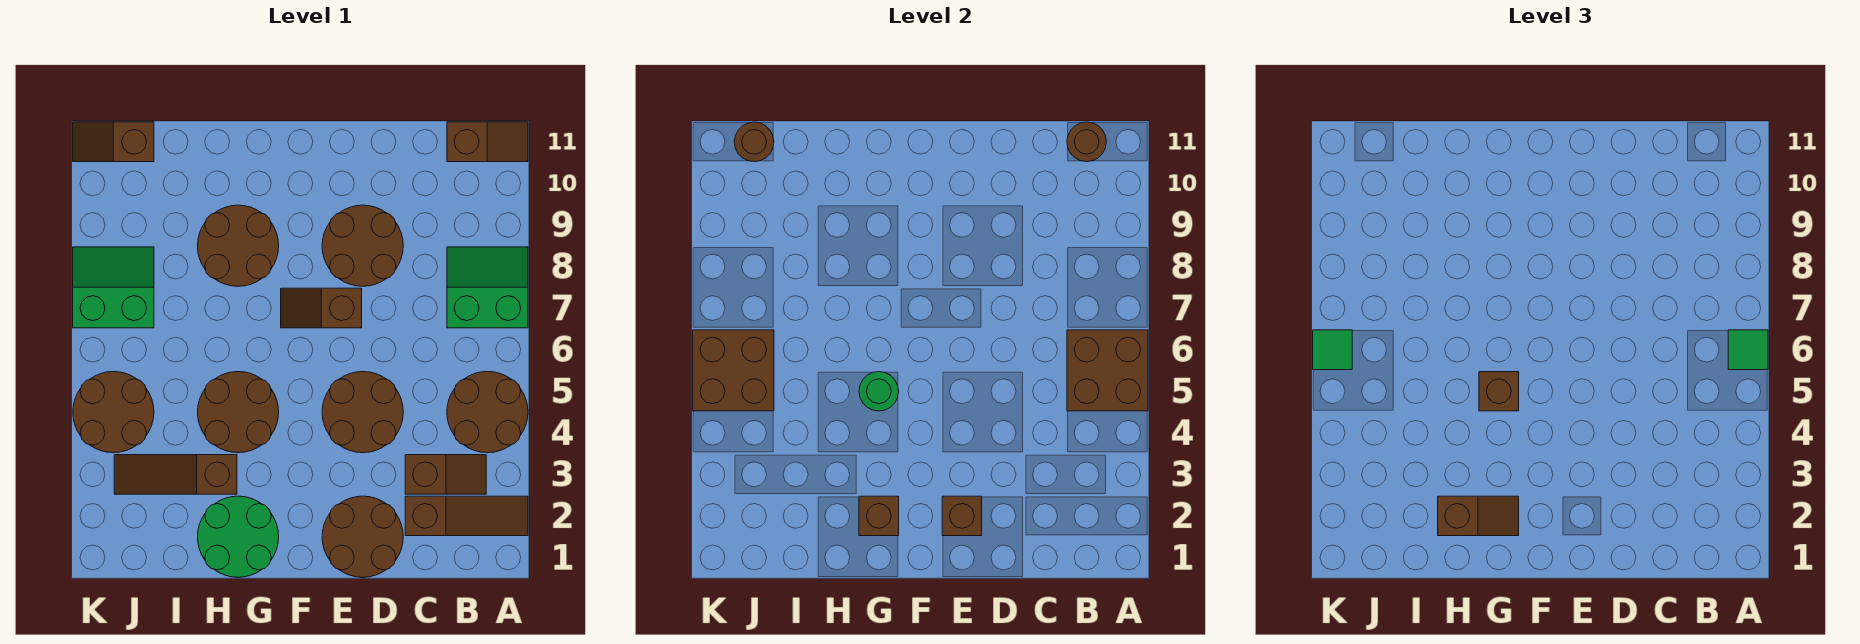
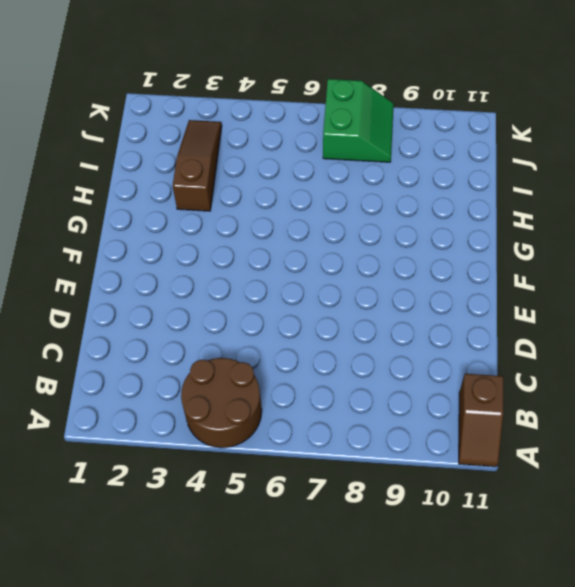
none -> brown slope A2:C2 level 1 top C
none -> green slope A7:B8 level 1 top 7
none -> brown slope B3:C3 level 1 top C

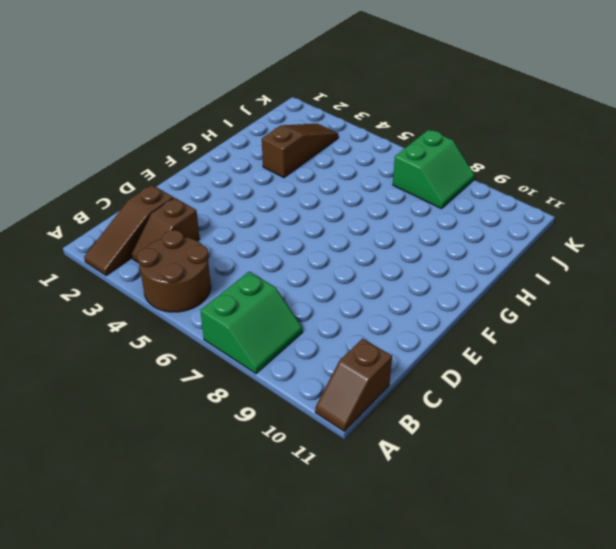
none -> brown round brick D1:E2 level 1
none -> brown round brick D4:E5 level 1
none -> brown round brick D8:E9 level 1

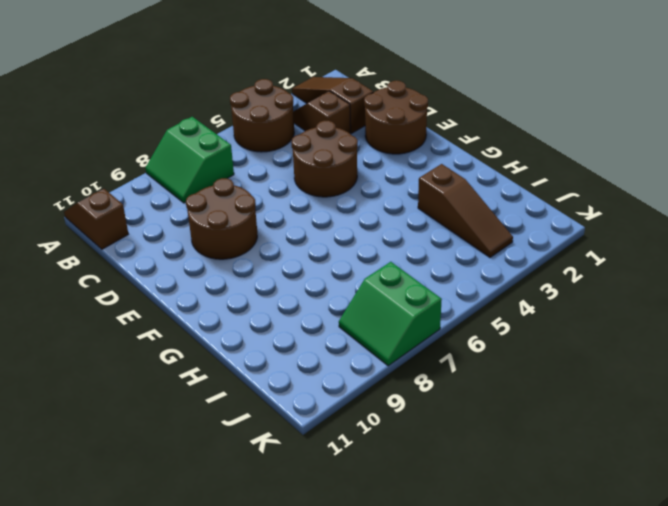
none -> brown slope E7:F7 level 1 top E
none -> green round brick G1:H2 level 1
none -> brown round brick G4:H5 level 1

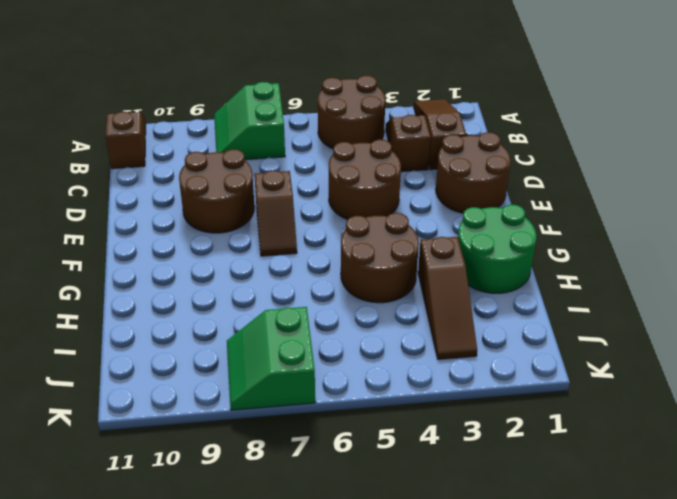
none -> brown round brick G8:H9 level 1
none -> brown round brick J4:K5 level 1
none -> brown slope J11:K11 level 1 top J

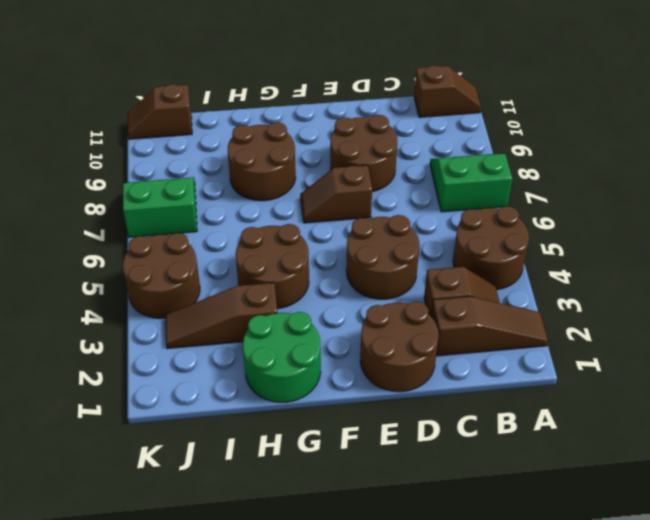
none -> brown brick A5:B6 level 2
none -> brown round brick B11 level 2
none -> brown brick E2 level 2

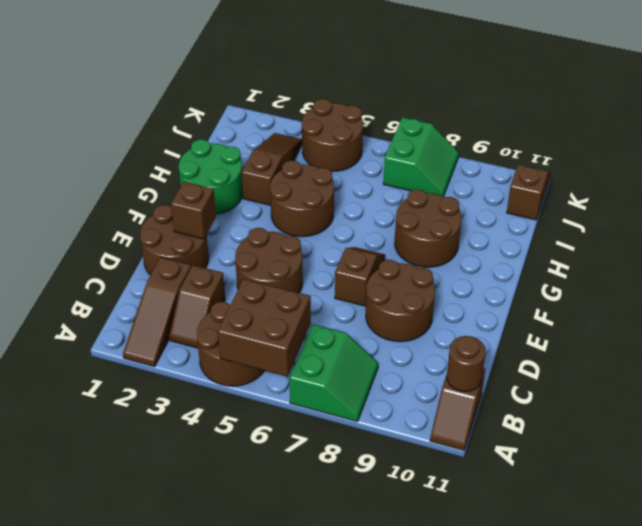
none -> brown brick G2 level 2
none -> green round brick G5 level 2
none -> brown brick J5:K6 level 2

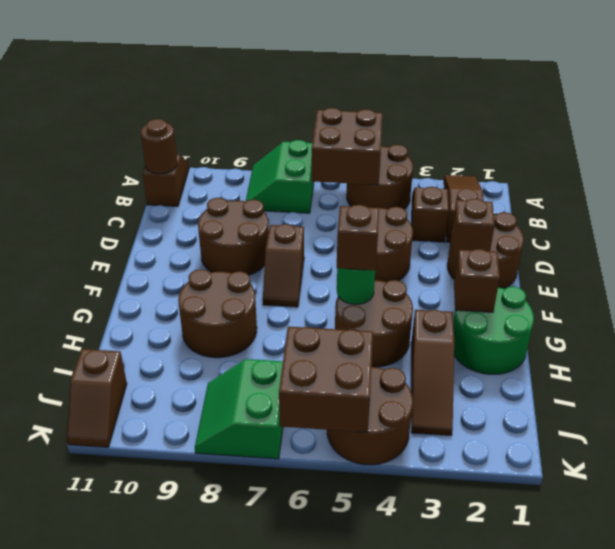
none -> brown round brick J11 level 2
none -> green tile A6 level 3
none -> brown slope G2:H2 level 3 top H

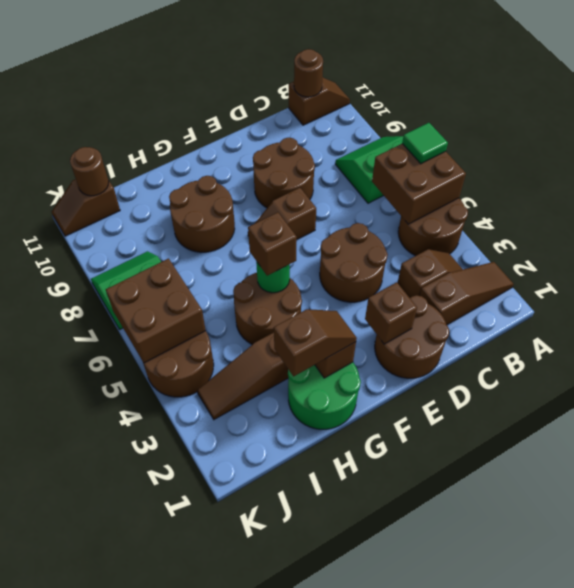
none -> green tile K6 level 3

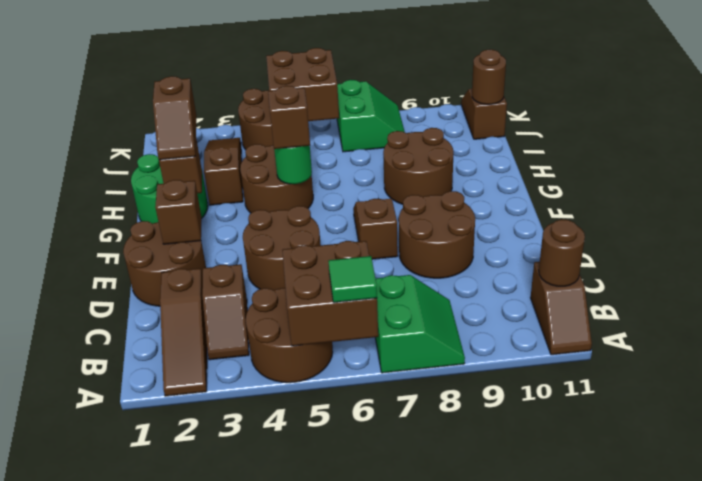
none -> green tile K6 level 3

